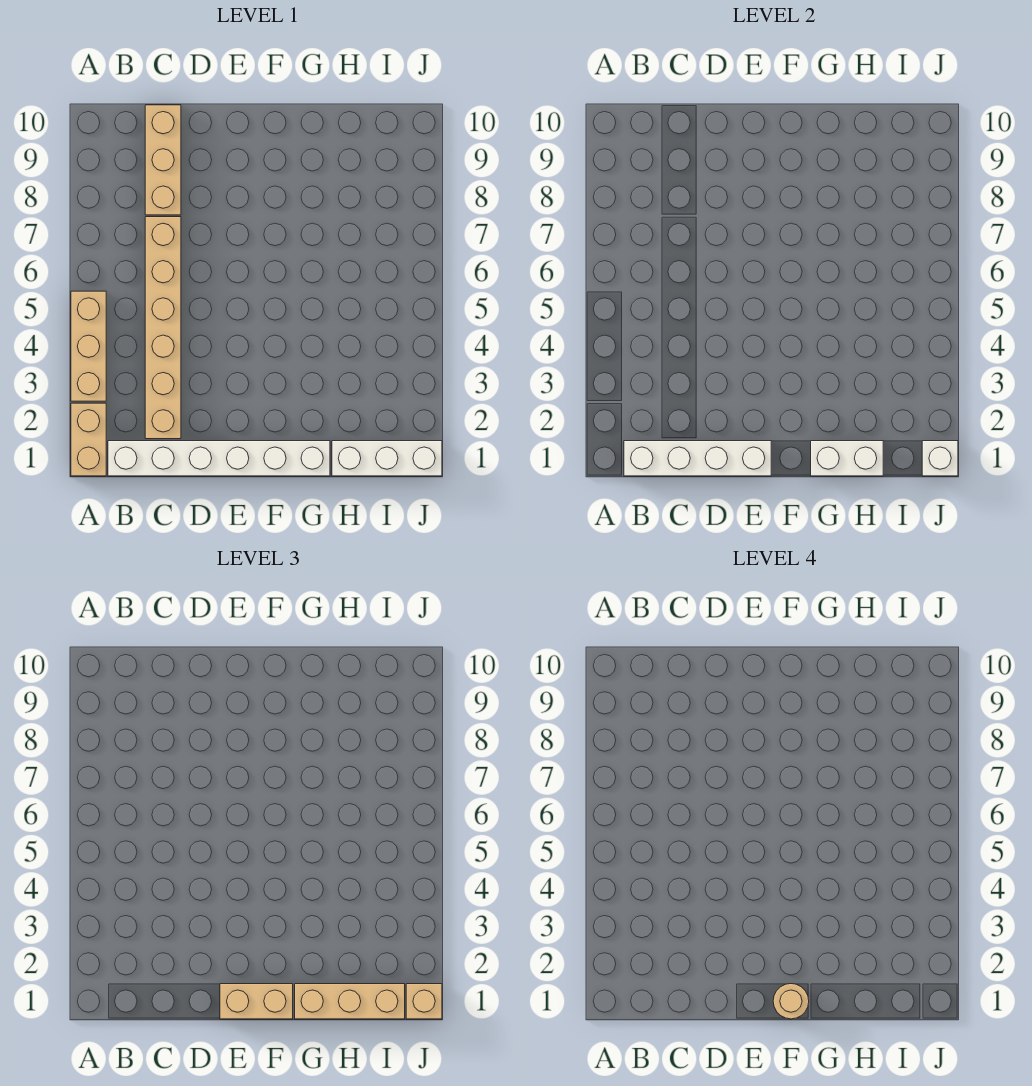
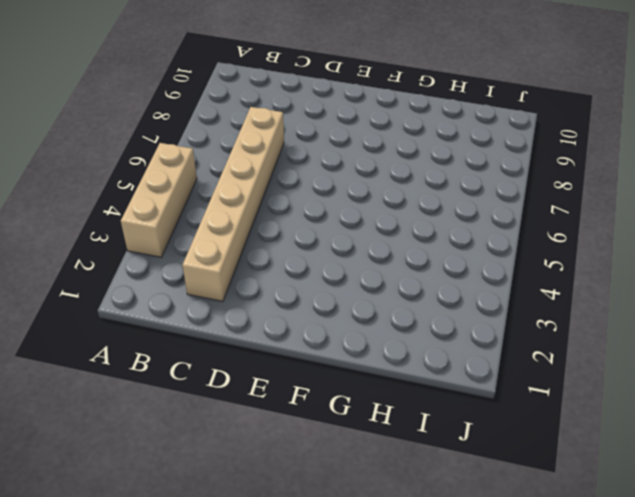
none -> tan brick A1:A2 level 1
none -> white brick B1:G1 level 1
none -> tan brick C8:C10 level 1

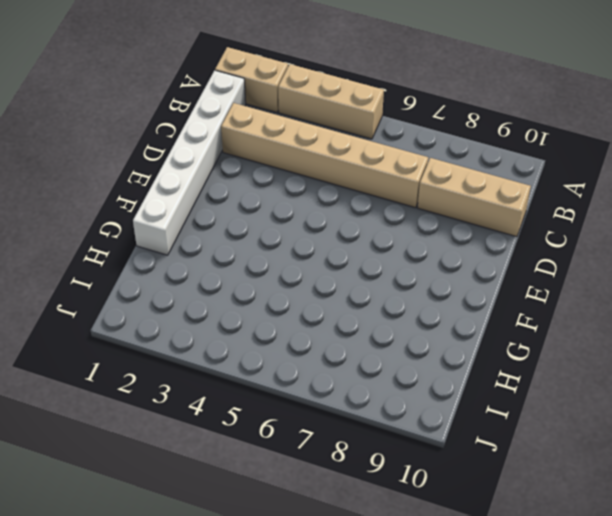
none -> white brick H1:J1 level 1
none -> white brick B1:E1 level 2
none -> white brick G1:H1 level 2

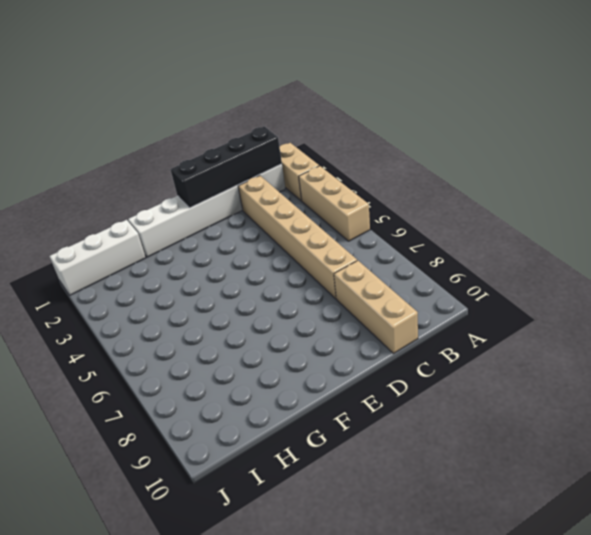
black brick B1:E1 level 2 -> white brick B1:E1 level 2
none -> white brick G1:H1 level 2
none -> white brick J1 level 2
none -> tan brick E1:F1 level 3

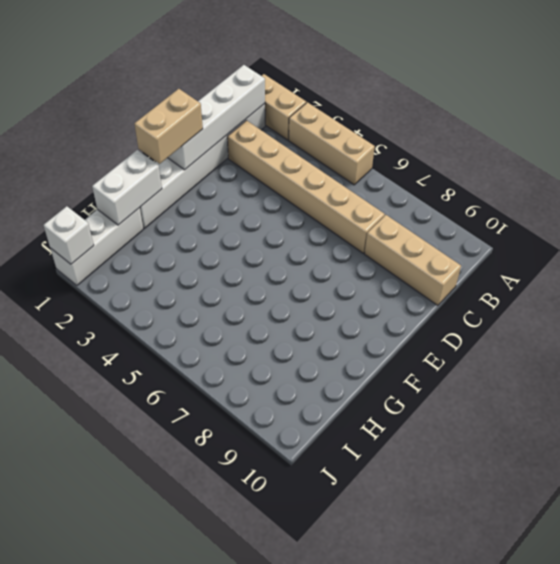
none -> tan brick G1:I1 level 3
none -> tan brick J1 level 3
none -> tan round brick F1 level 4

